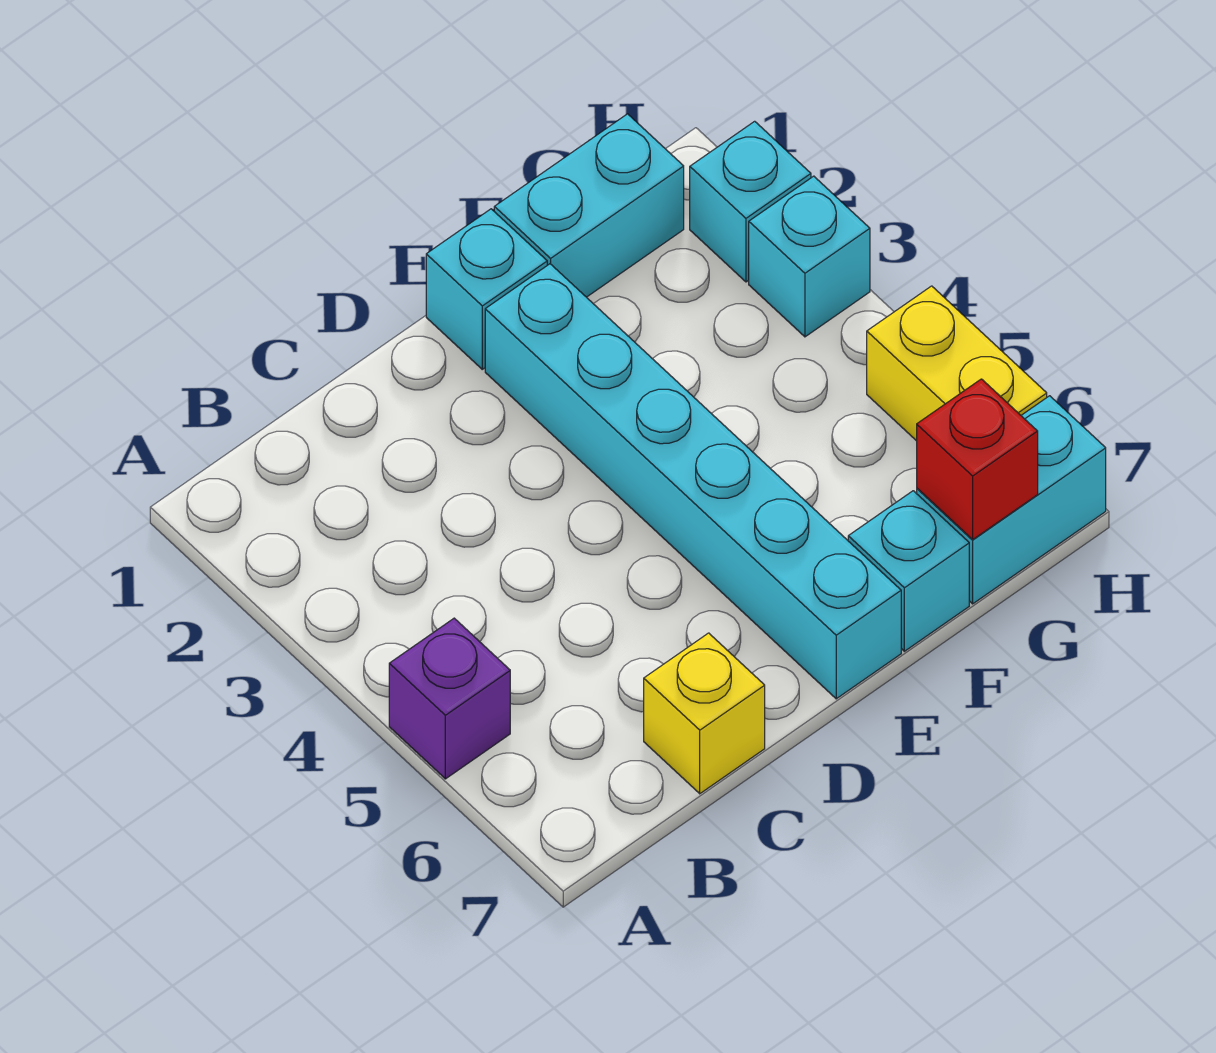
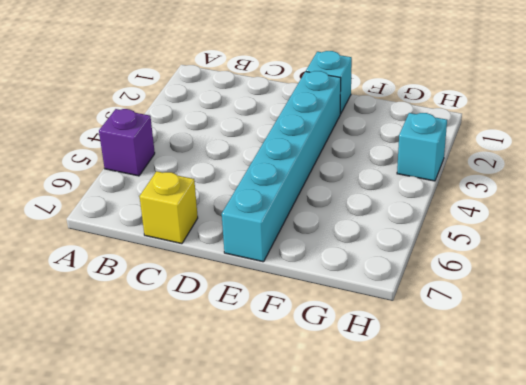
none -> cyan brick F1:G1 level 1
none -> cyan brick F7 level 1

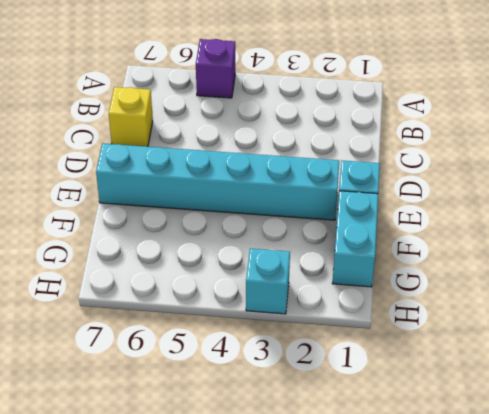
none -> cyan brick F7 level 1
none -> cyan brick G7:H7 level 1

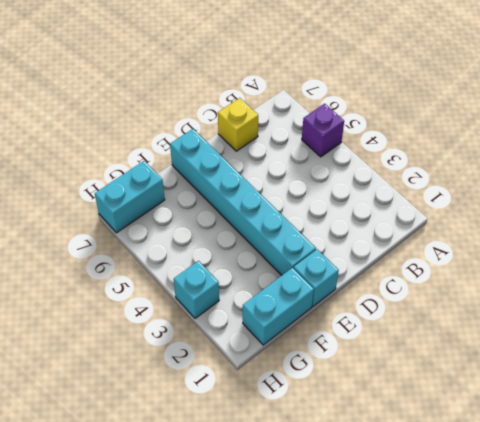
none -> cyan brick F7 level 1
none -> cyan brick H2 level 1

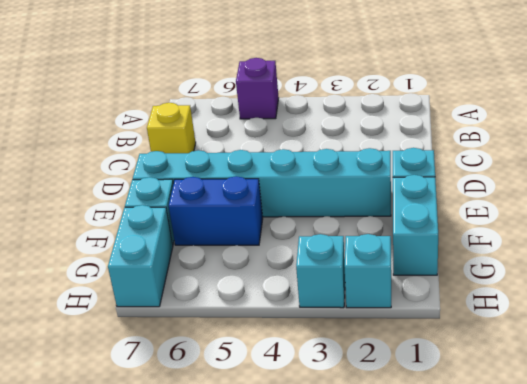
blue brick F5:F6 level 1 -> none
none -> yellow brick H5:H6 level 1
none -> red brick G7 level 2

